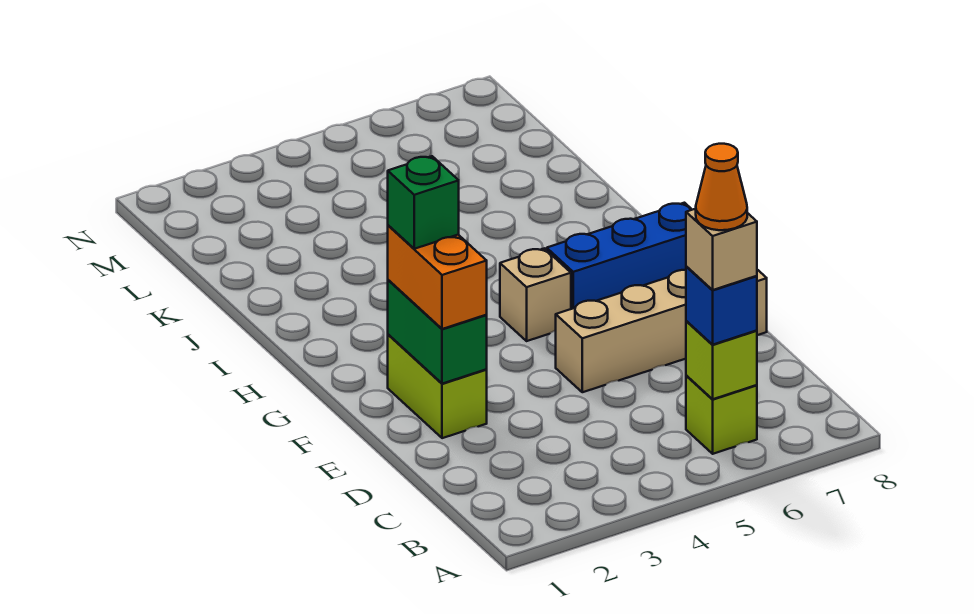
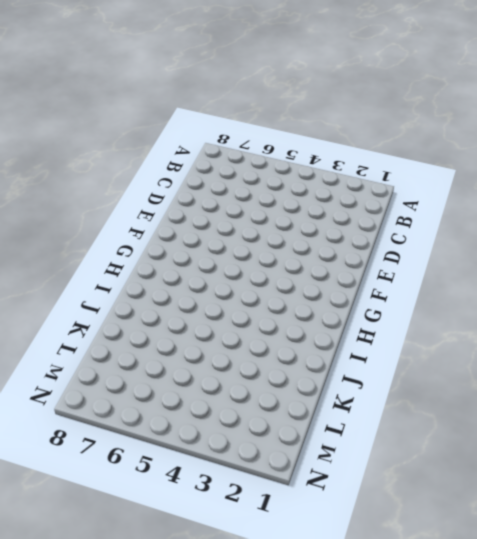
none -> lime brick B6 level 1
none -> lime brick E2:F2 level 1
none -> tan brick E5:E8 level 1

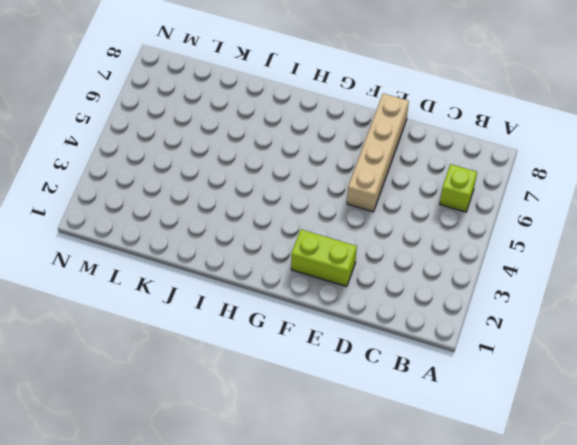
none -> tan brick G5 level 1
none -> blue brick G6:G8 level 1
none -> lime brick B6 level 2

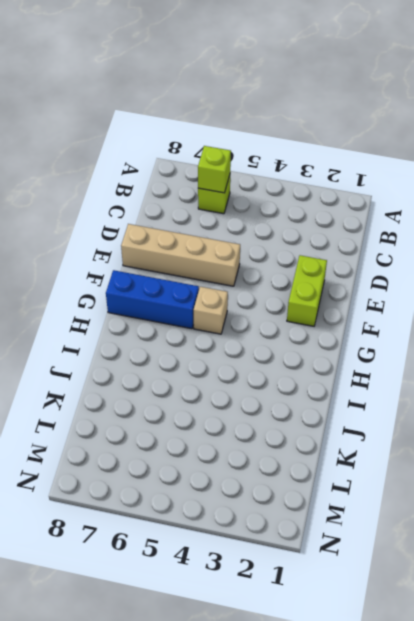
none -> green brick E2:F2 level 2
none -> blue brick B6 level 3
none -> orange brick E2:F2 level 3

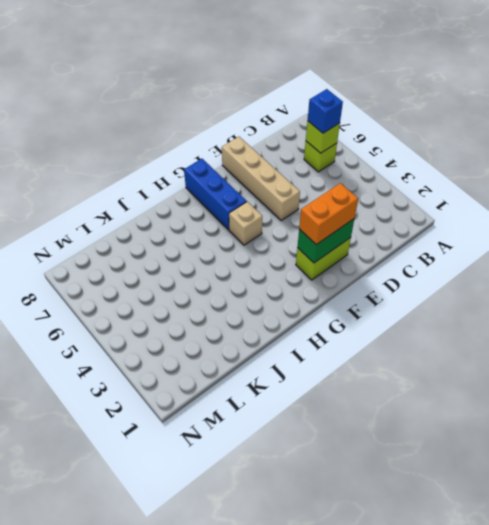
none -> tan brick B6 level 4
none -> green brick F2 level 4
none -> orange cone B6 level 5

